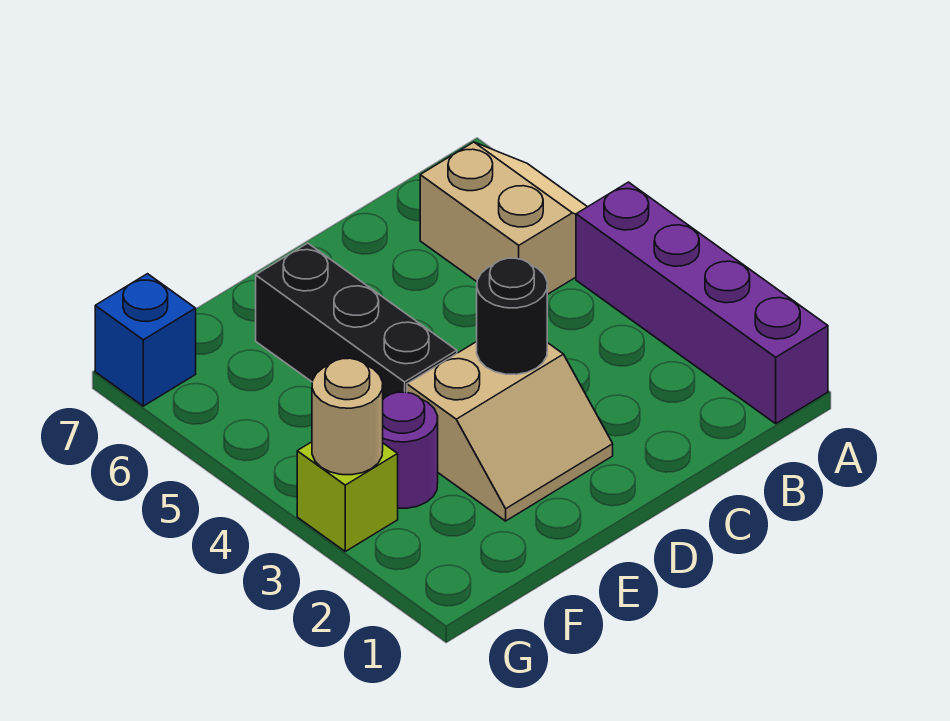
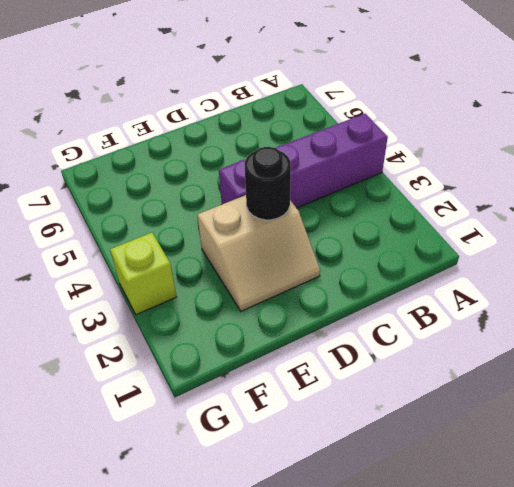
purple brick A4:D4 level 1 -> purple brick A1:A4 level 1
none -> tan slope A5:B6 level 1 top B
none -> black brick E4:E6 level 1

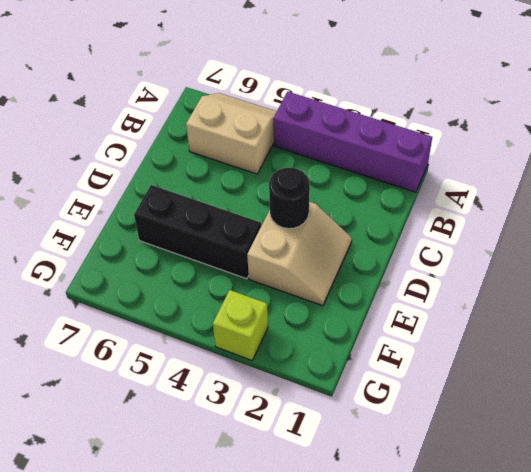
none -> purple round brick F3 level 1
none -> blue brick G7 level 1

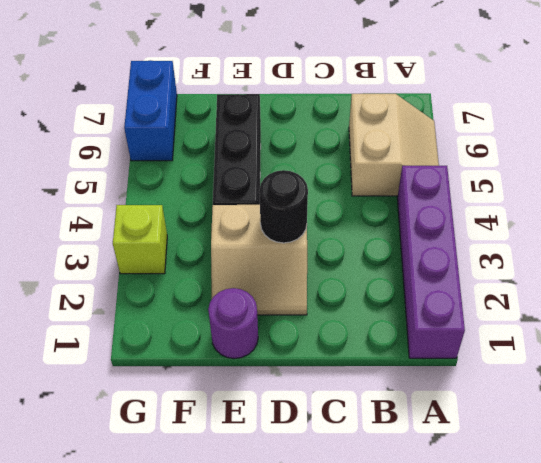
purple round brick E1 level 1 -> purple round brick F3 level 1
blue brick G6:G7 level 1 -> blue brick G7 level 1
none -> tan round brick G3 level 2

